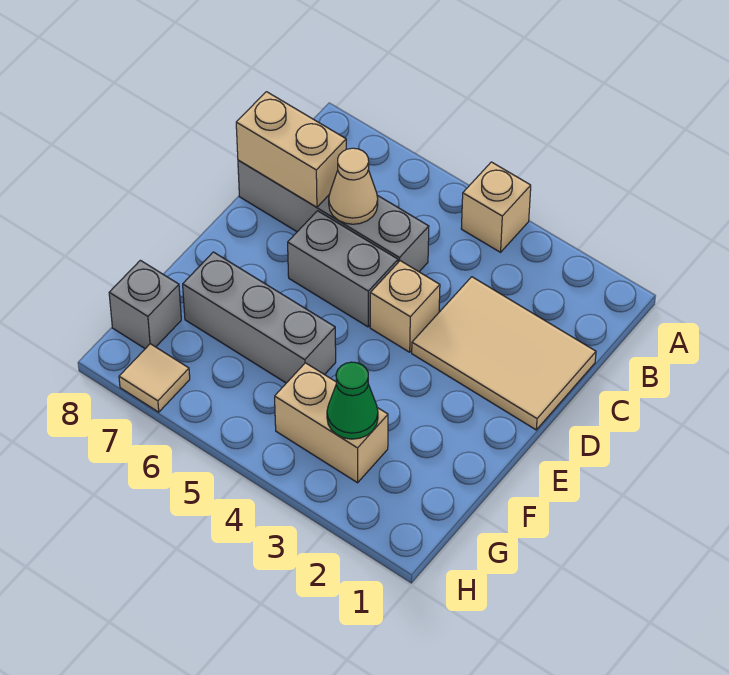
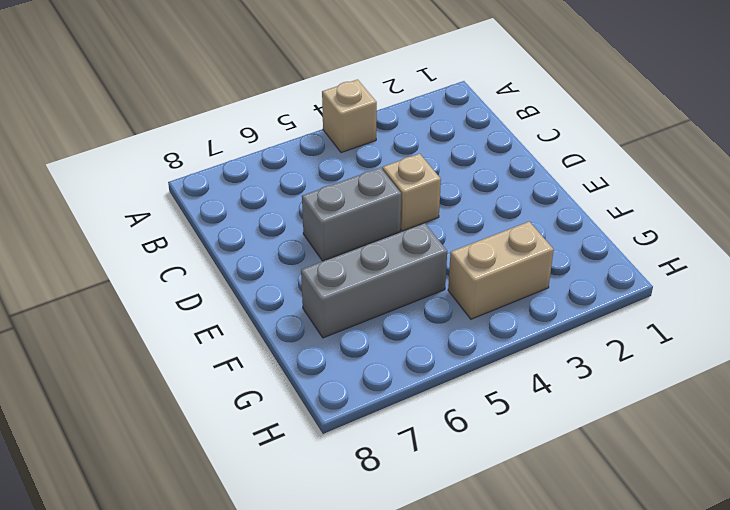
none -> tan tile C1:D3 level 1
none -> grey brick C5:C8 level 1
none -> grey brick G8 level 1

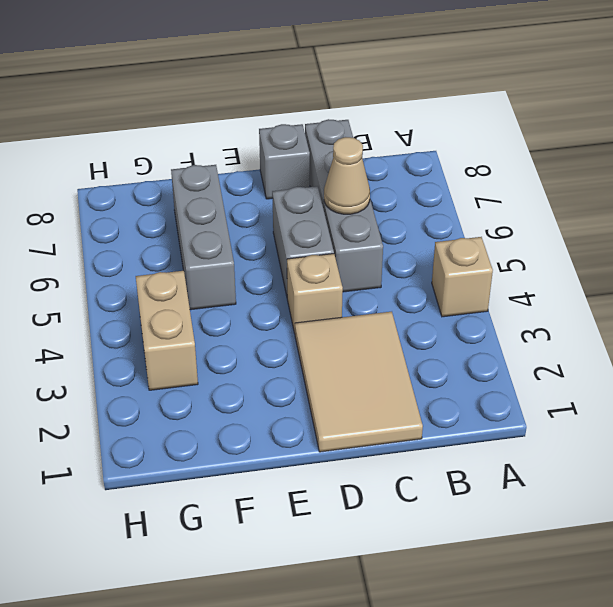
grey brick D8 level 1 -> grey brick G8 level 1
none -> tan tile H7 level 1
none -> tan brick C7:C8 level 2
none -> green cone G3 level 2

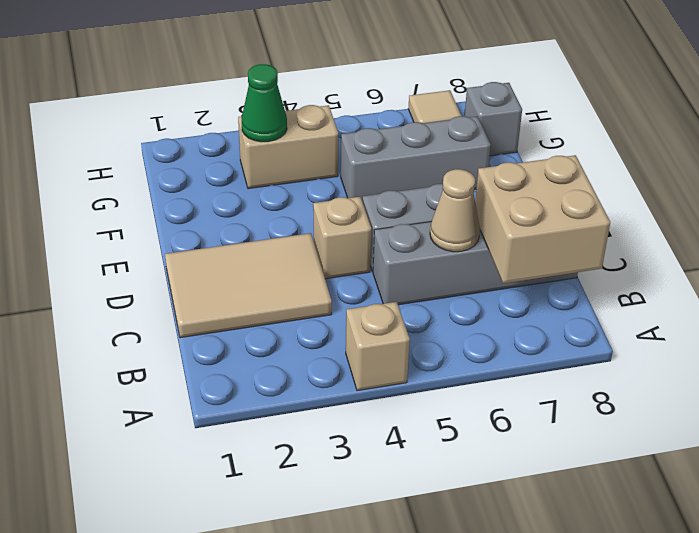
tan brick B7:C8 level 2 -> tan brick C7:C8 level 2

